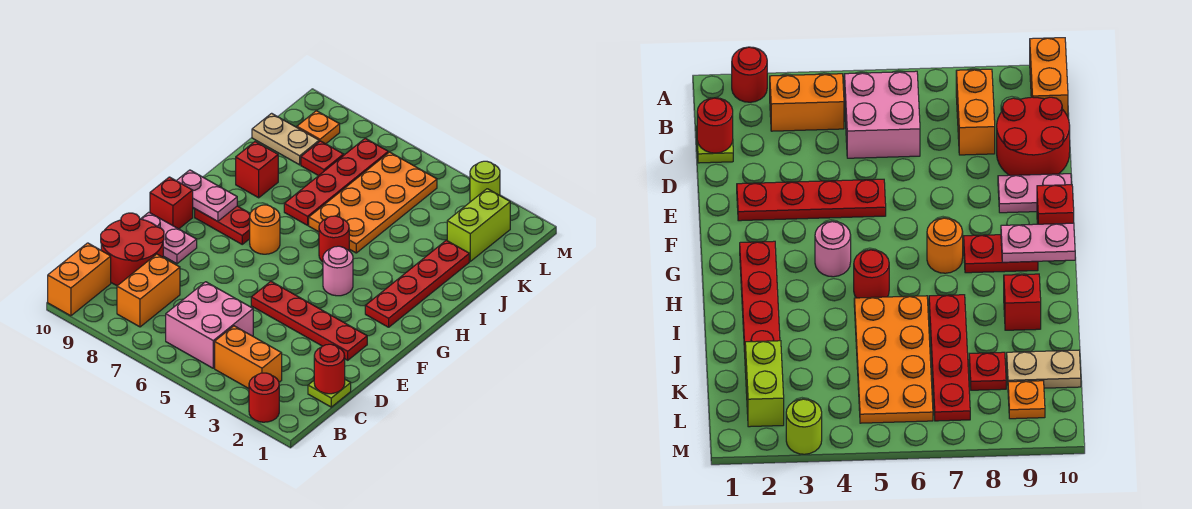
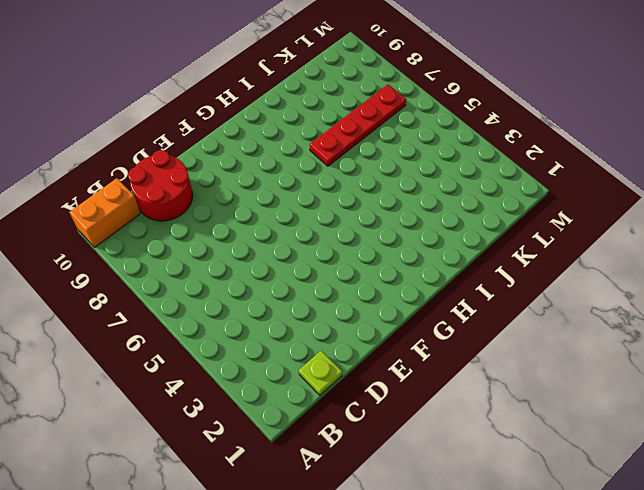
none -> red round brick A2 level 1
none -> orange brick B3:B4 level 1
none -> pink brick B5:C6 level 1

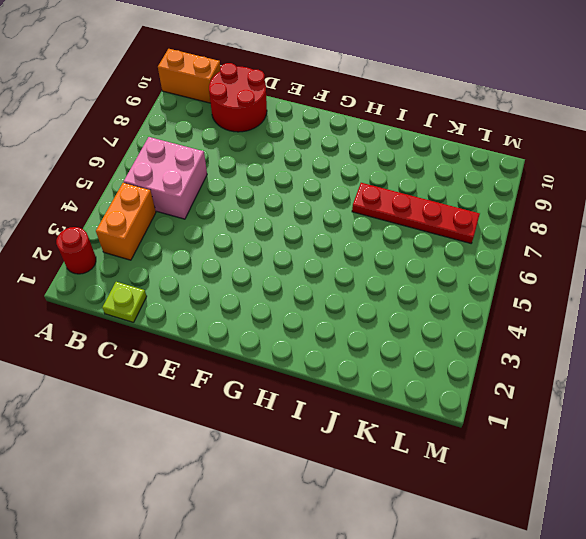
none -> orange brick B8:C8 level 1
none -> red plate E2:E5 level 1
none -> pink plate E9:E10 level 1

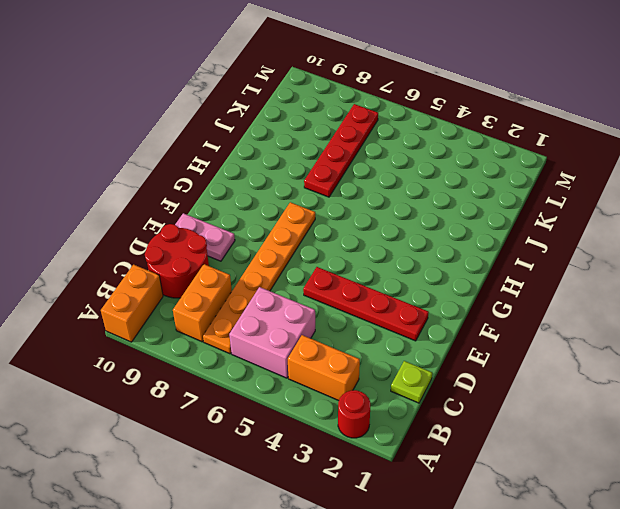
orange plate B7:G7 level 1 -> orange round brick G7 level 1
none -> red brick F10 level 1
none -> red plate G2:J2 level 1
none -> pink round brick G4 level 1

